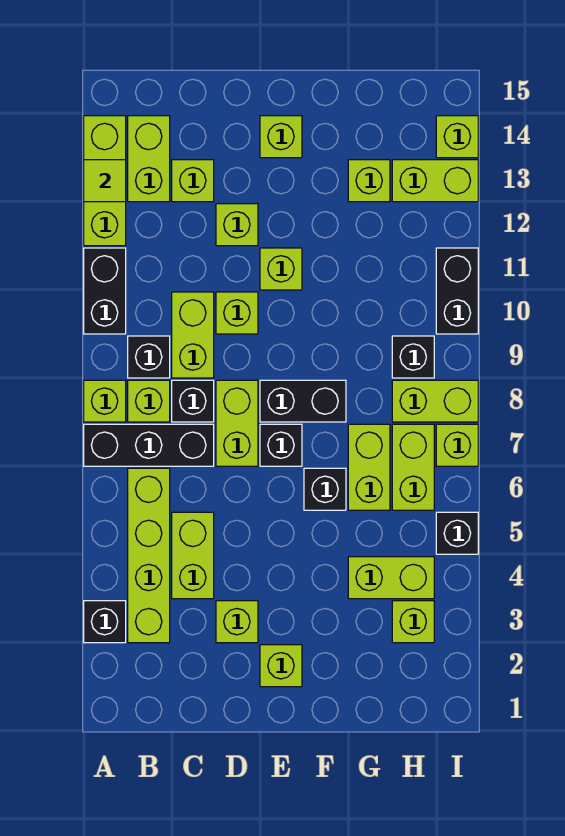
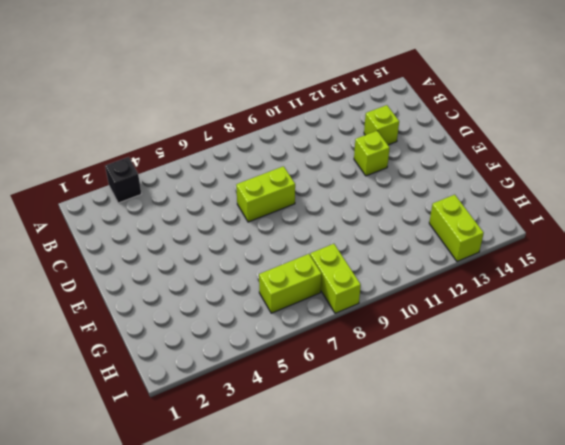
none -> black brick A7:C7 level 1
none -> lime brick A8 level 1
none -> black brick A10:A11 level 1
none -> lime brick A12:A14 level 1

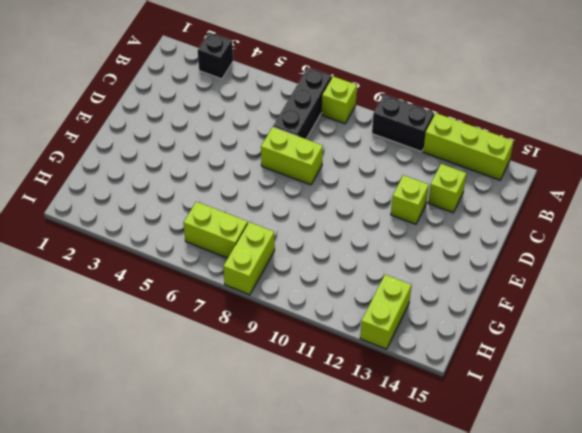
none -> lime brick B3:B6 level 1
none -> lime brick B8 level 1
none -> black brick B9 level 1
none -> lime brick B13:B14 level 1

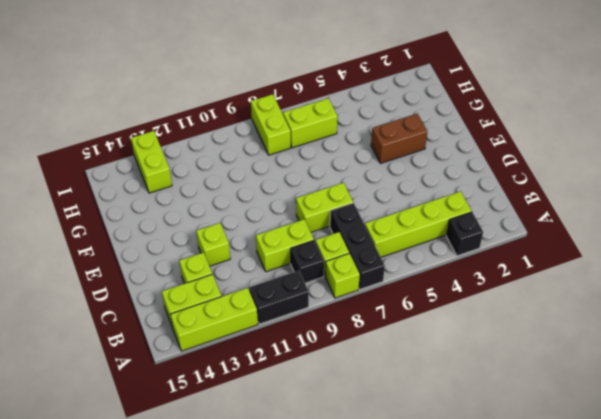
brown brick F3:F4 level 1 -> none
none -> lime brick C4:C5 level 1
none -> black brick C8 level 1
none -> lime brick D3 level 1
none -> lime brick D10 level 1

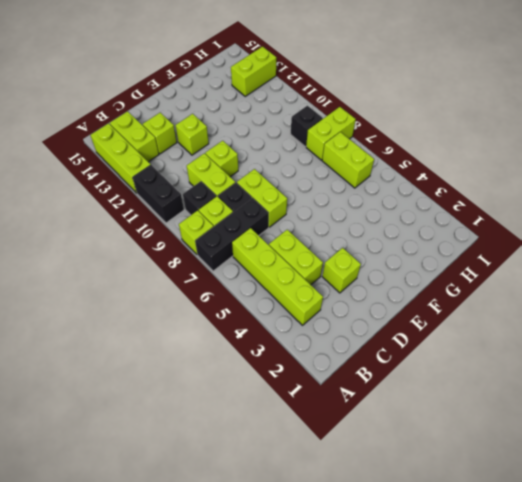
none -> black brick A3 level 1
none -> lime brick E2 level 1
none -> black brick E7 level 1
none -> black brick E8:F8 level 1

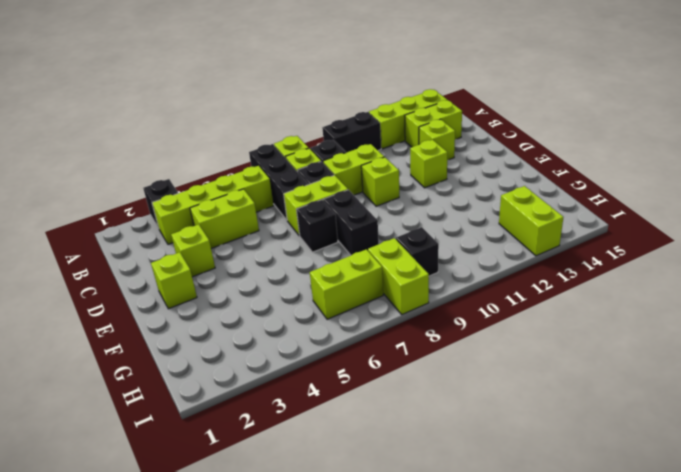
none -> lime brick E11 level 1
none -> lime brick E14 level 1
none -> black brick F6 level 1
none -> lime brick G4:H4 level 1

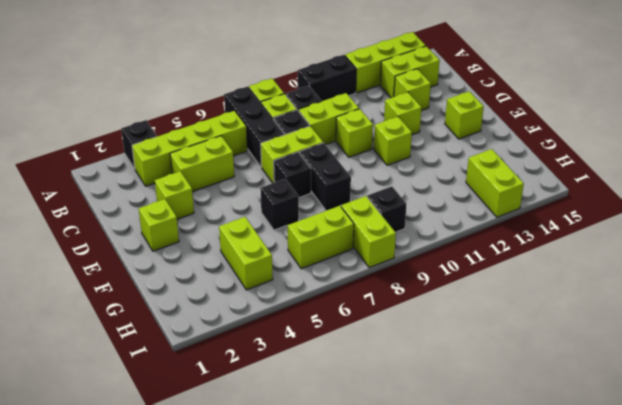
none -> lime brick G6:G7 level 1
none -> lime brick G13 level 1
none -> lime brick H3 level 1
none -> black brick I5 level 1

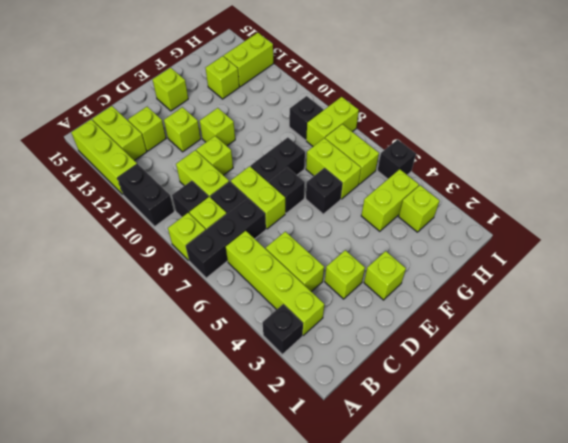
none -> lime brick I7 level 1
none -> black brick I10:I11 level 1
none -> lime brick I14 level 1
none -> lime tile A13 level 2

